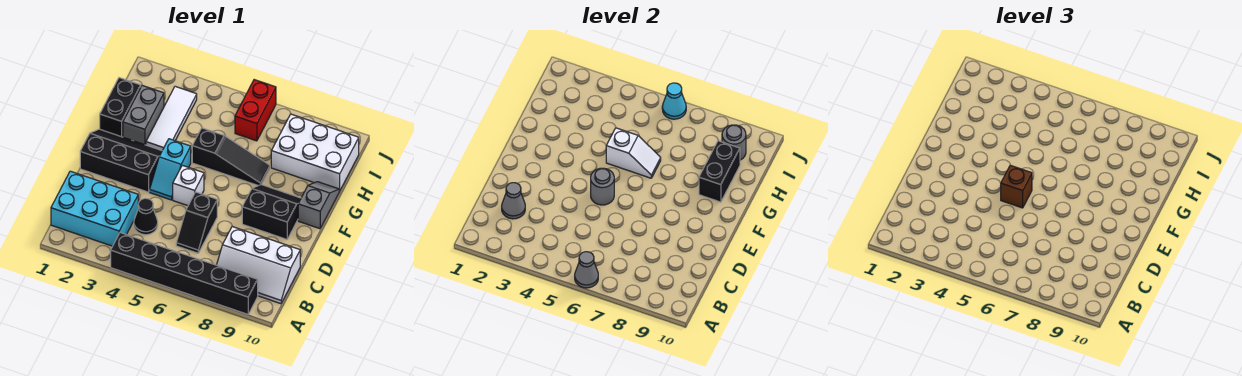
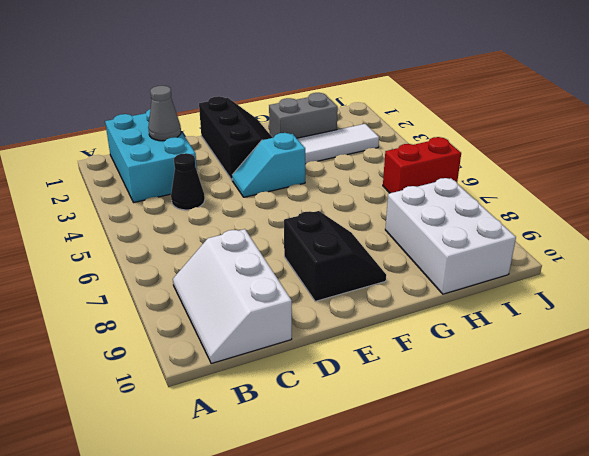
none -> black brick A4:A9 level 1
none -> black slope C6:D6 level 1 top D
none -> white brick E5 level 1

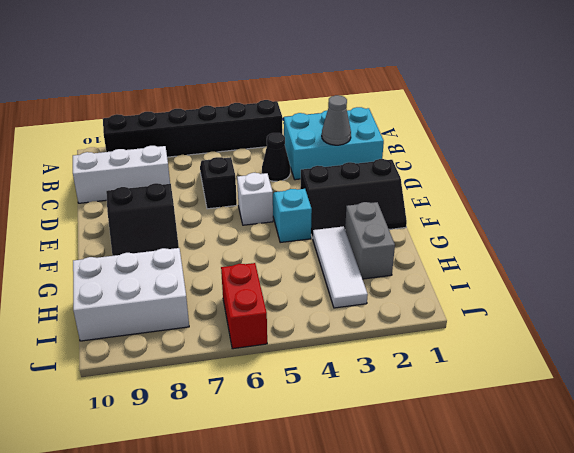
none -> grey slope F10:G10 level 1 top F
none -> black brick G1:H1 level 1
none -> black slope G5:G7 level 1 top 5

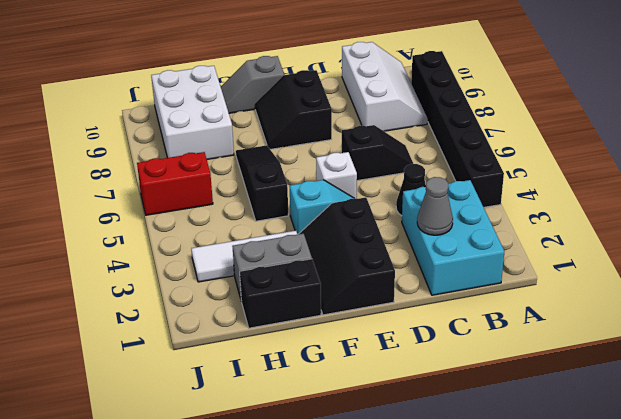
none -> grey cone A6 level 2
none -> grey round brick E5 level 2
none -> white slope G5:G6 level 2 top 5

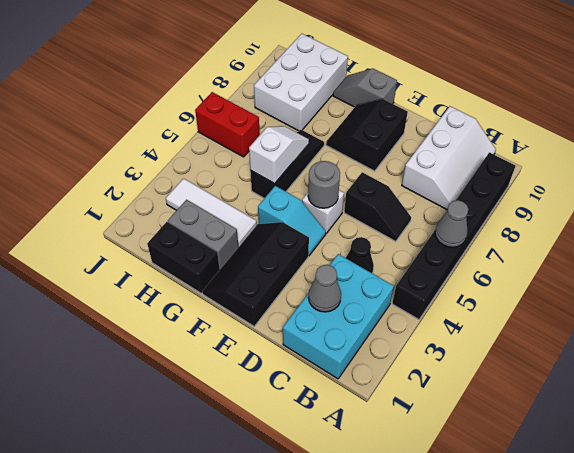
none -> black brick G9:H9 level 2
none -> grey round brick I9 level 2
none -> cyan cone J6 level 2

